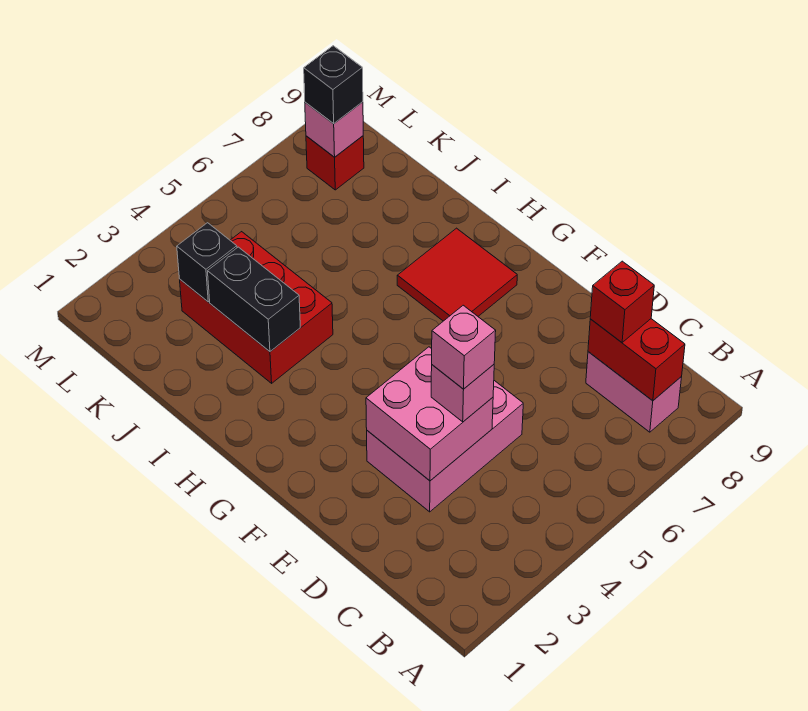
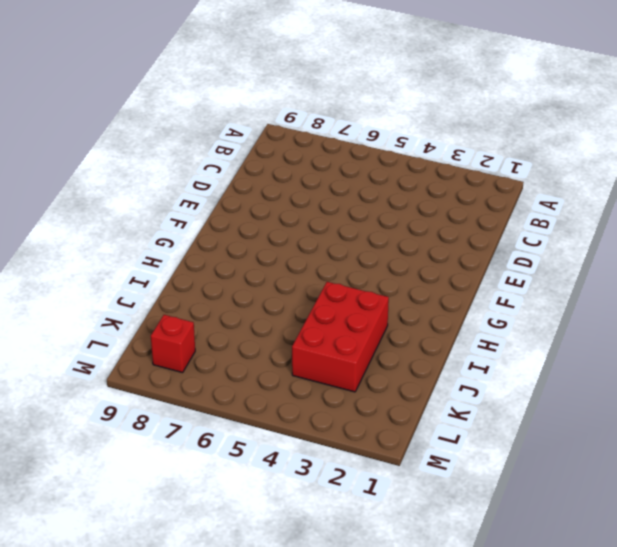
none -> pink brick B8:C8 level 1
none -> pink brick D3:E5 level 1
none -> red tile G7:H8 level 1

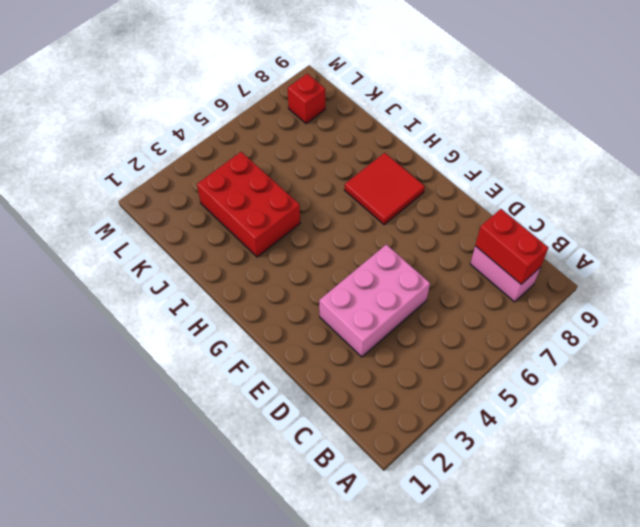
none -> pink brick D3:E4 level 2
none -> black brick I3:J3 level 2
none -> black brick K3 level 2

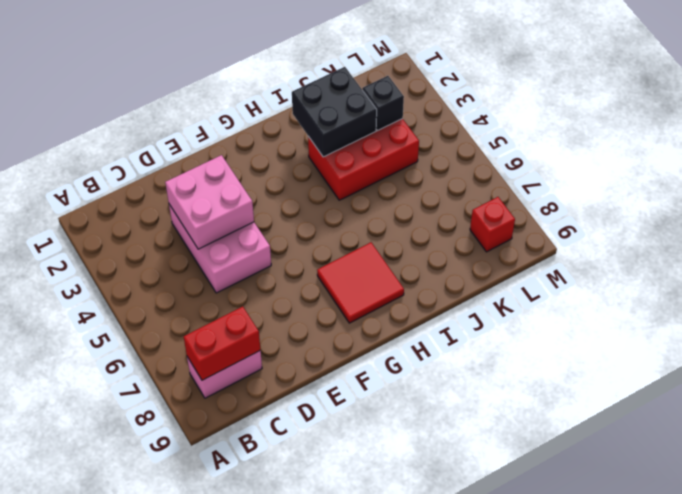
black brick I2:J3 level 2 -> black brick I3:J3 level 2
none -> pink brick L8 level 2
none -> red brick C8 level 3
none -> pink brick D4 level 3

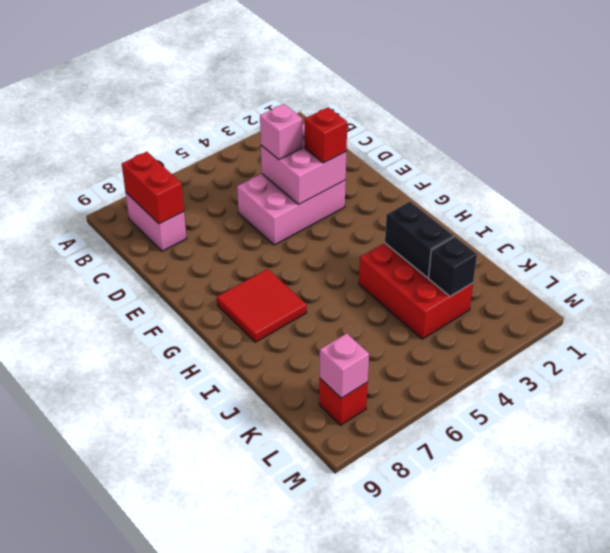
red brick E3 level 3 -> red brick C8 level 3
none -> black brick L8 level 3
none -> pink brick D4 level 4

